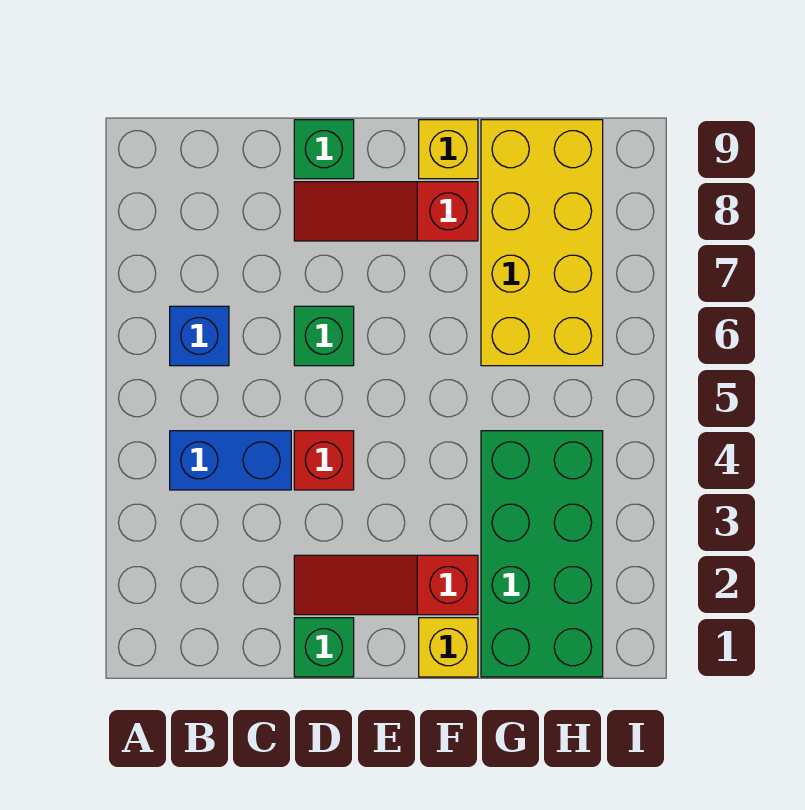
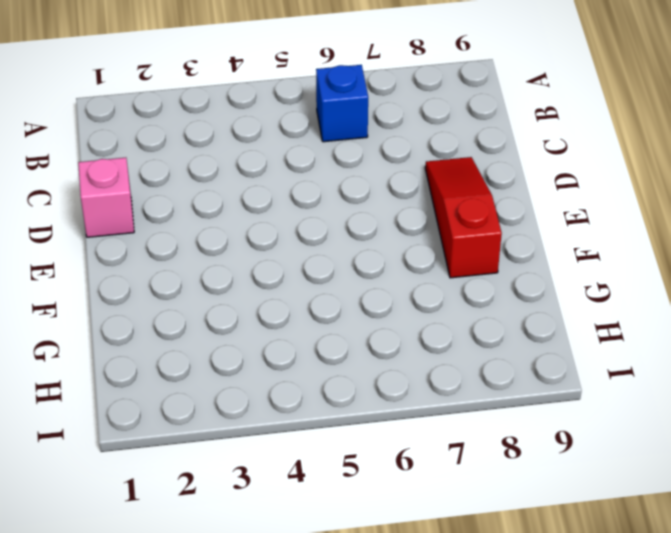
pink brick D1 level 1 -> green brick D1 level 1
none -> blue brick B4:C4 level 1
none -> red slope D2:F2 level 1 top F
none -> red brick D4 level 1

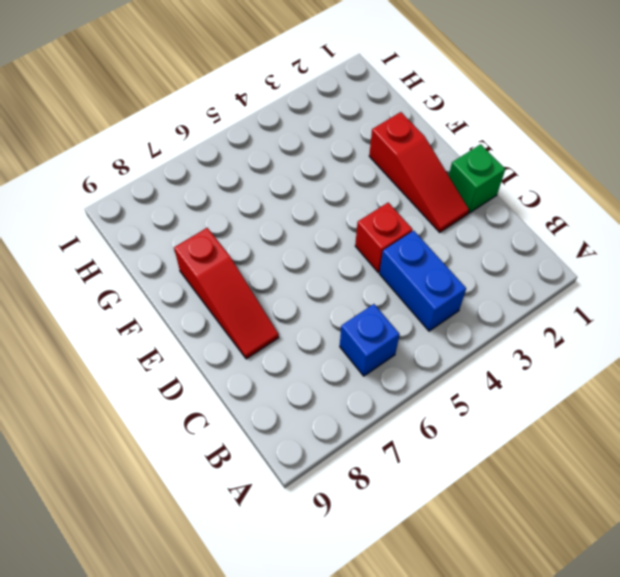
none -> green brick D6 level 1
none -> green brick D9 level 1
none -> yellow brick F1 level 1

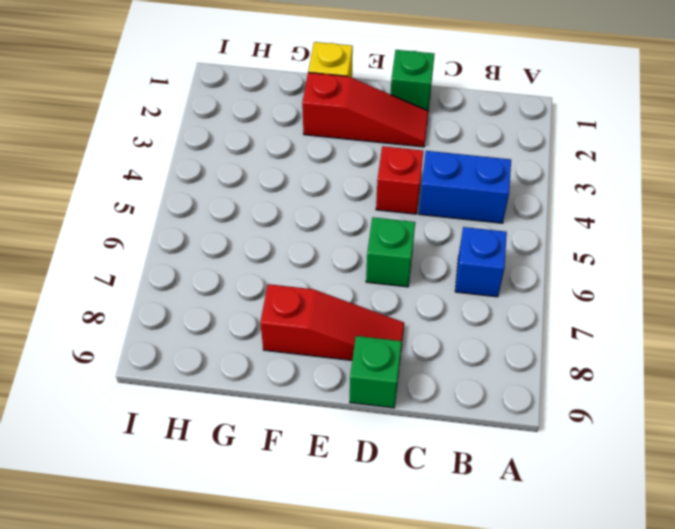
none -> yellow brick F9 level 1
none -> green brick G1:H4 level 1
none -> yellow brick G6:H9 level 1

